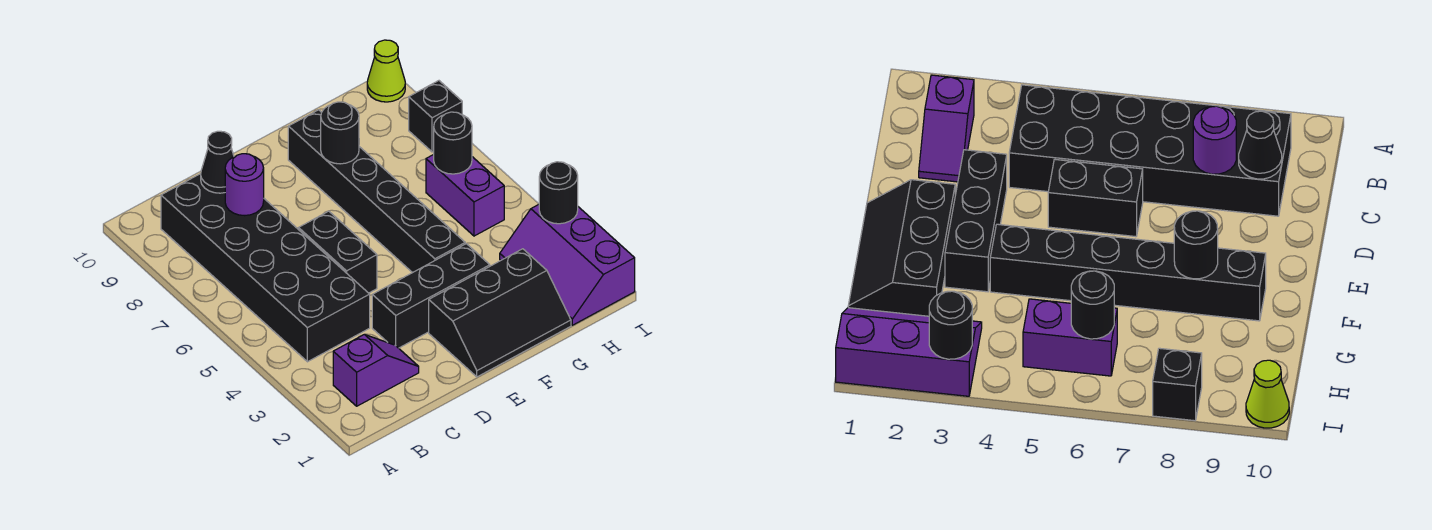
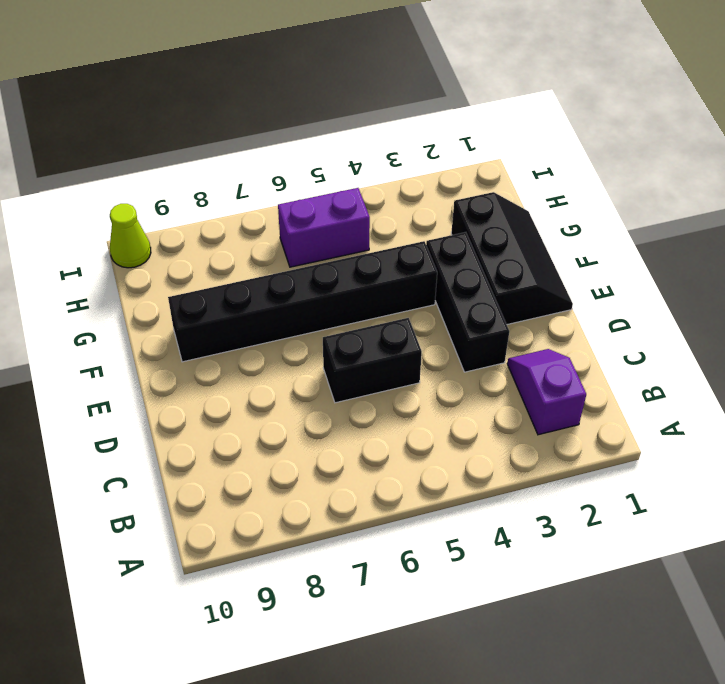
none -> black brick B4:C9 level 1
none -> purple slope H1:I3 level 1 top I
none -> black brick I8 level 1

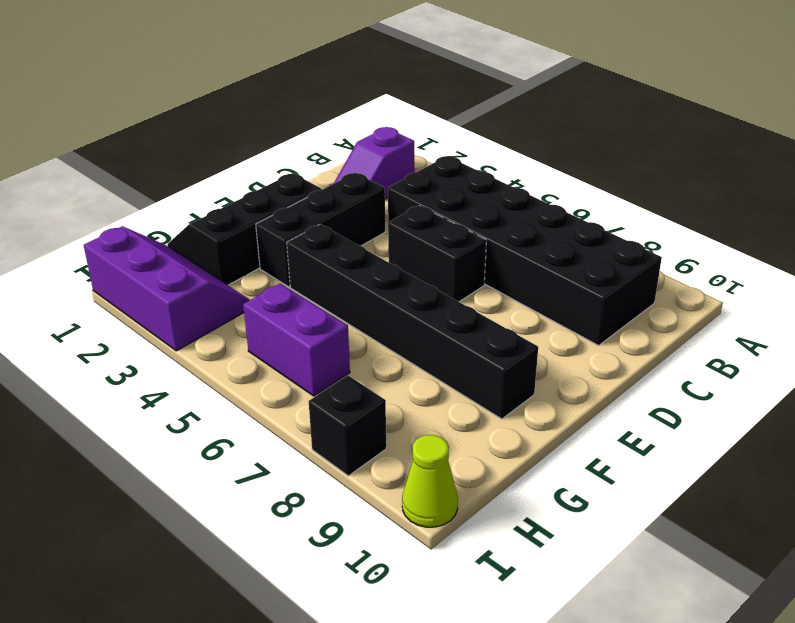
none -> purple round brick C8 level 2
none -> black cone C9 level 2
none -> black round brick F8 level 2

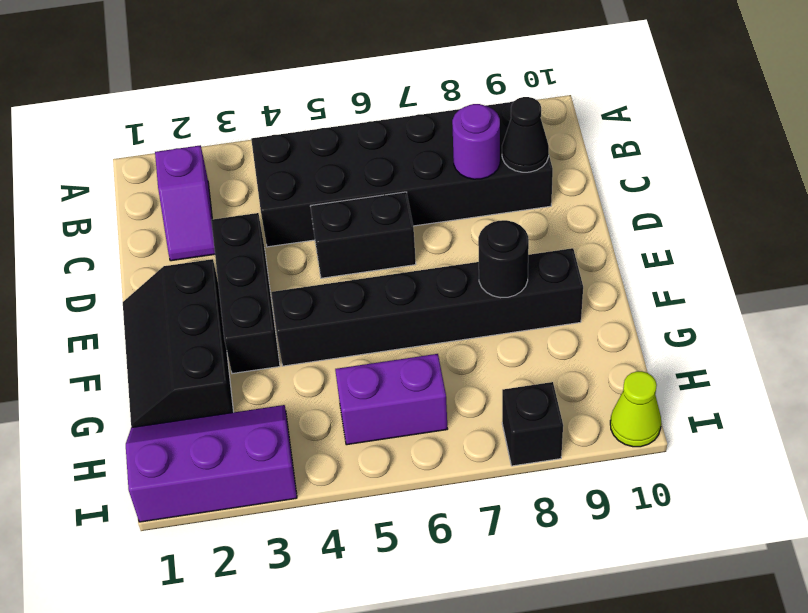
none -> black round brick H6 level 2
none -> black round brick I3 level 2

